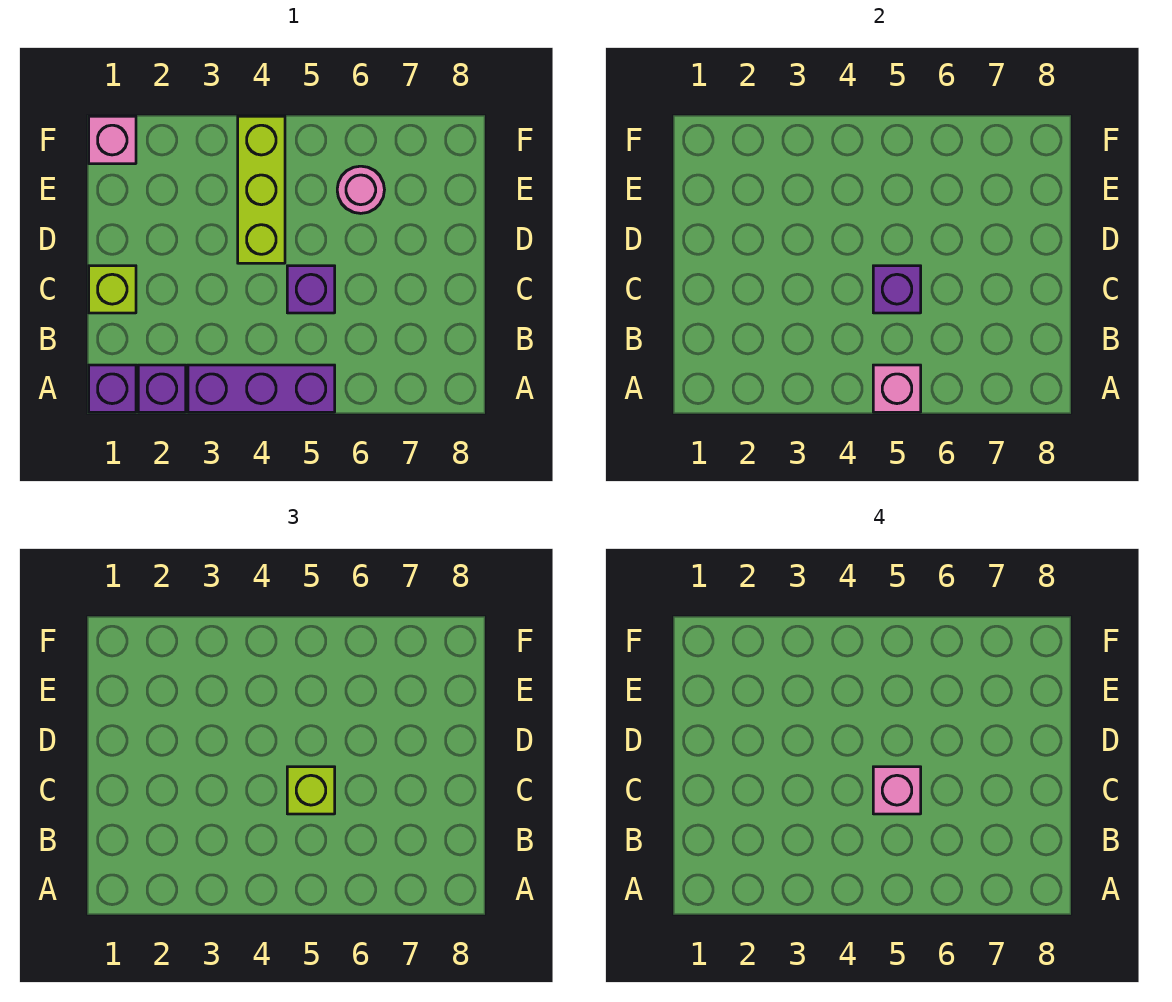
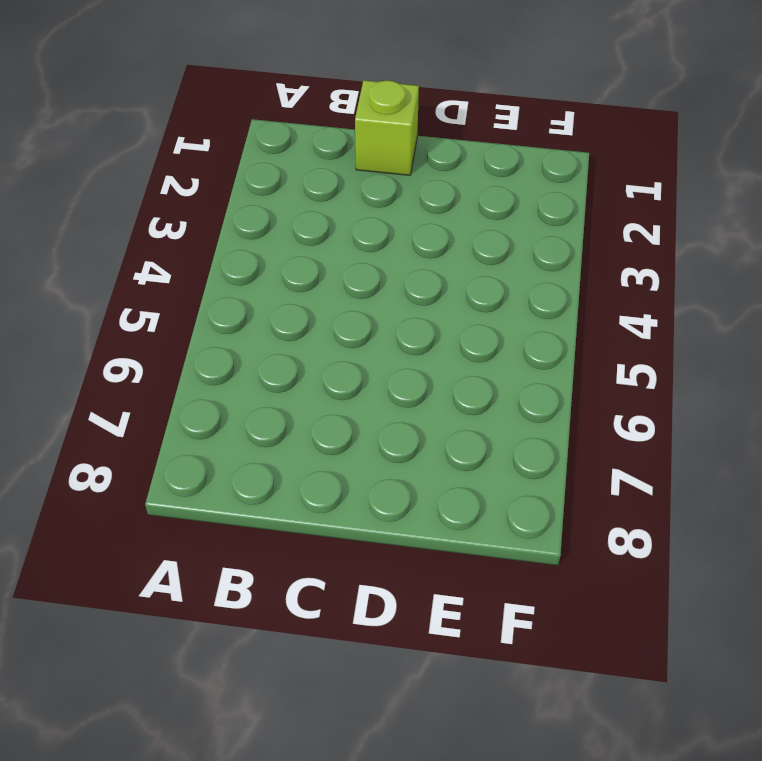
none -> purple brick A1 level 1
none -> purple brick A2 level 1
none -> purple brick A3:A5 level 1

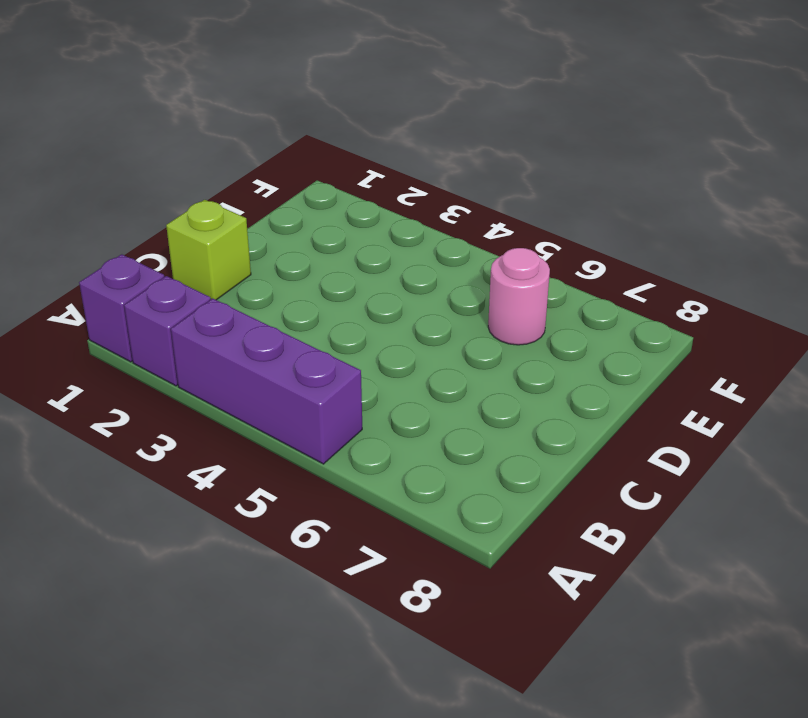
none -> purple brick C5 level 1
none -> lime brick D4:F4 level 1
none -> pink brick F1 level 1

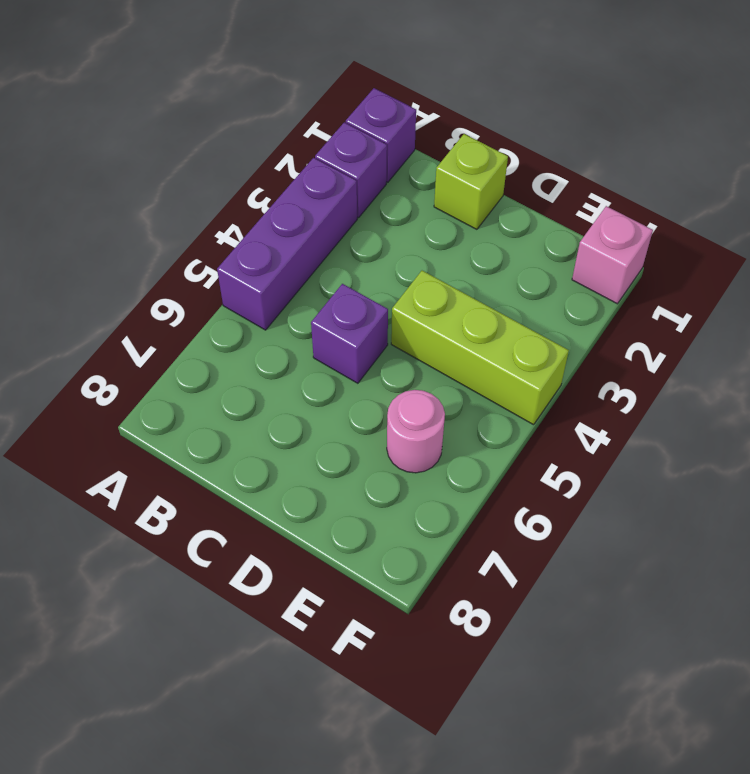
none -> pink brick A5 level 2
none -> purple brick C5 level 2
none -> lime brick C5 level 3

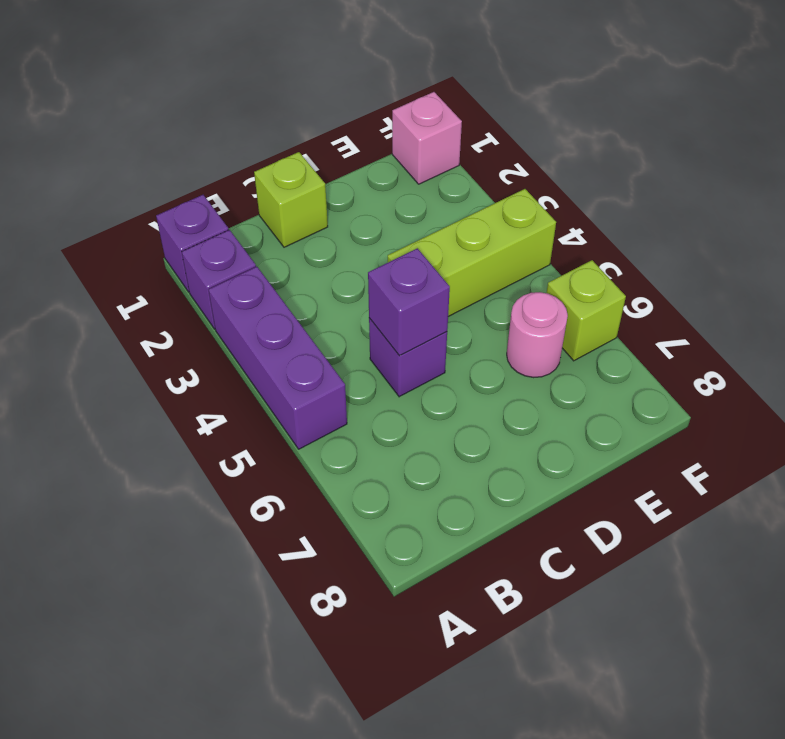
lime brick F6 level 1 -> lime brick C5 level 3
none -> pink brick A5 level 2
none -> pink brick C5 level 4

